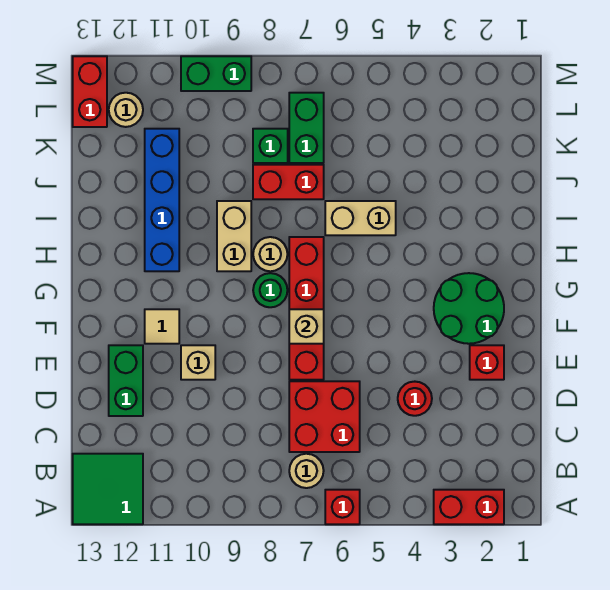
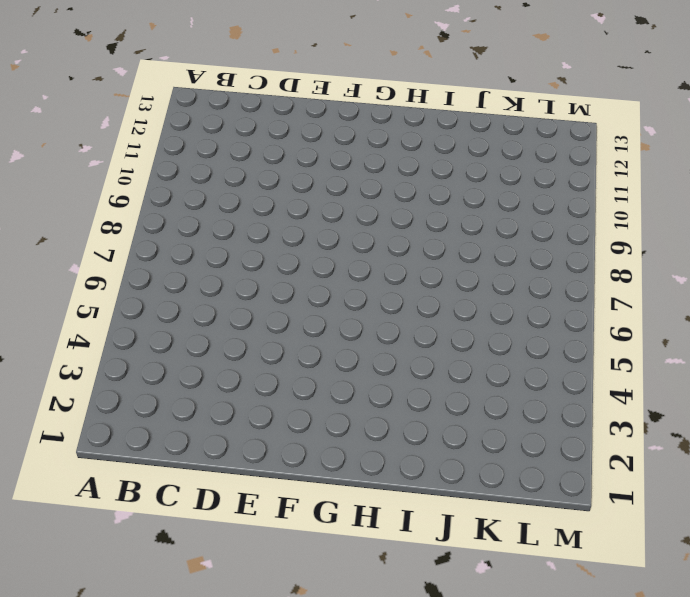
none -> red brick A2:A3 level 1
none -> red brick A6 level 1
none -> green tile A12:B13 level 1

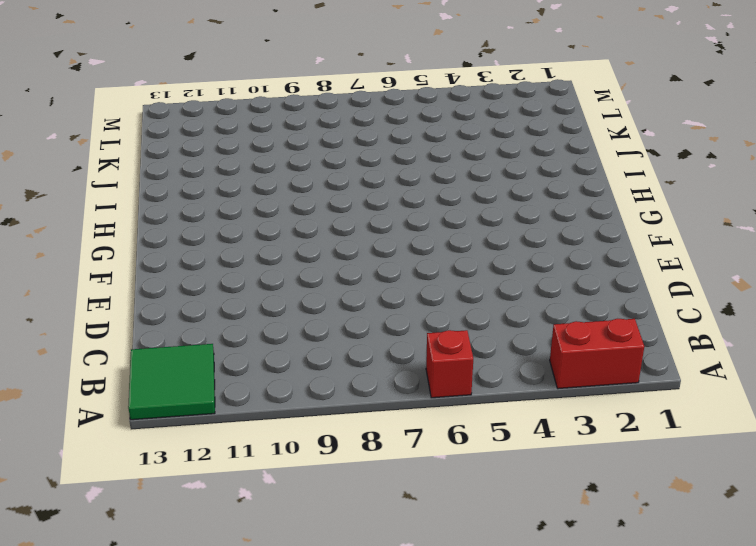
none -> tan round brick B7 level 1
none -> red brick C6:D7 level 1
none -> red round brick D4 level 1

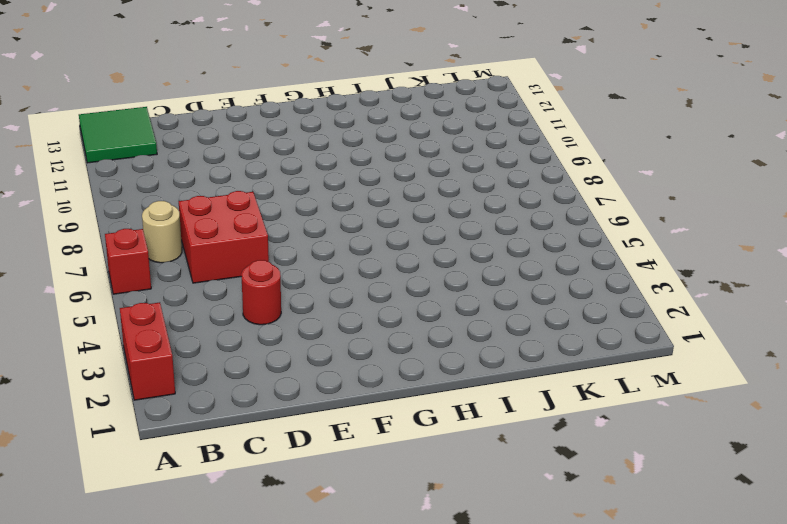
none -> green brick D12:E12 level 1
none -> red brick E2 level 1
none -> red brick E7:H7 level 1

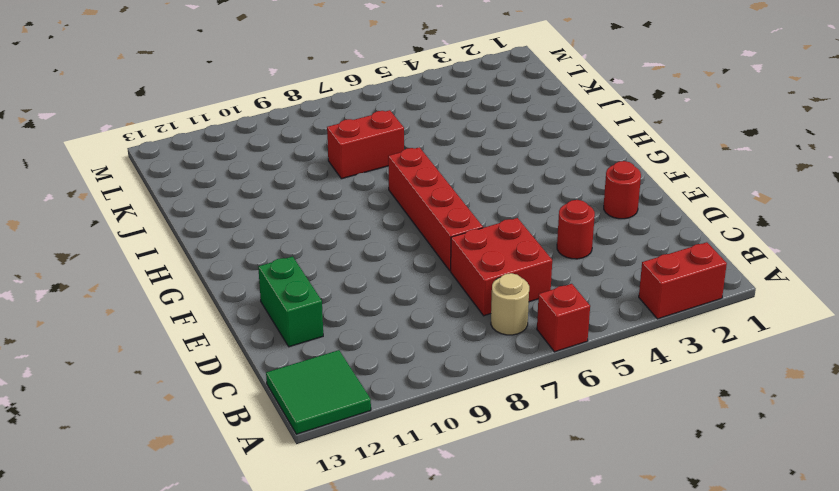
red round brick E2 level 1 -> red brick E2 level 1
none -> tan brick E10 level 1
none -> green round brick F2:G3 level 1
none -> tan tile F11 level 1

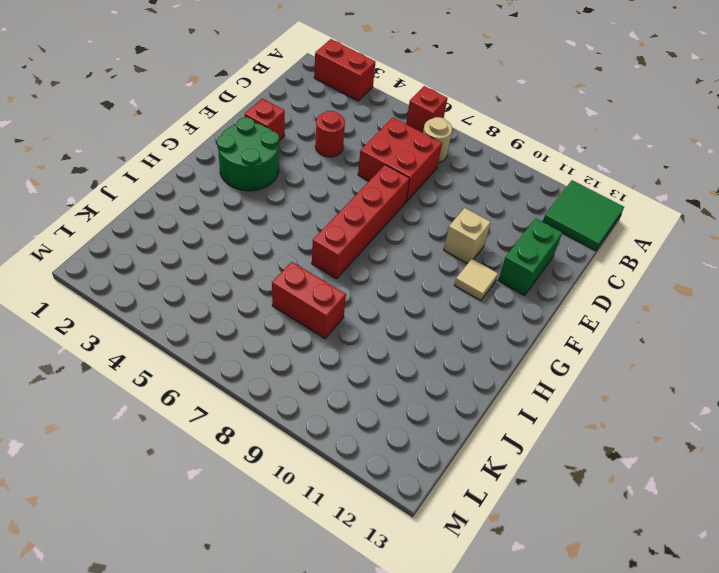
none -> green round brick G8 level 1
none -> tan round brick H8 level 1
none -> tan brick H9:I9 level 1

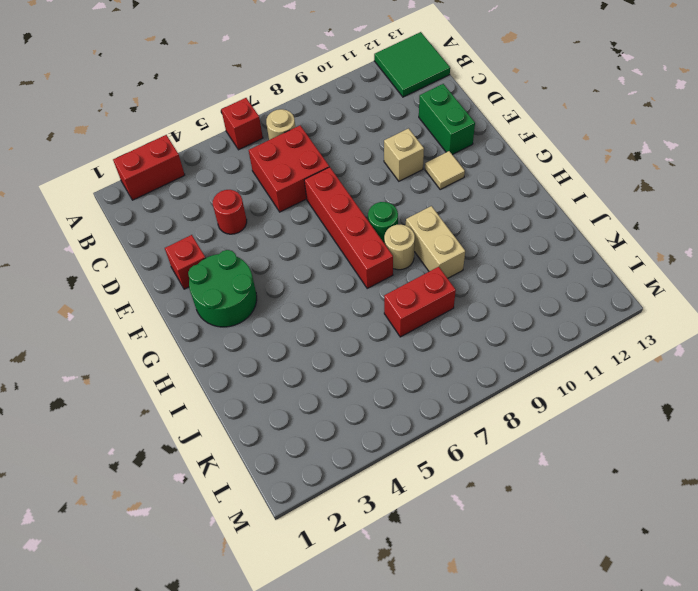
none -> blue brick H11:K11 level 1
none -> tan brick I5:I6 level 1
none -> green brick K7:L7 level 1

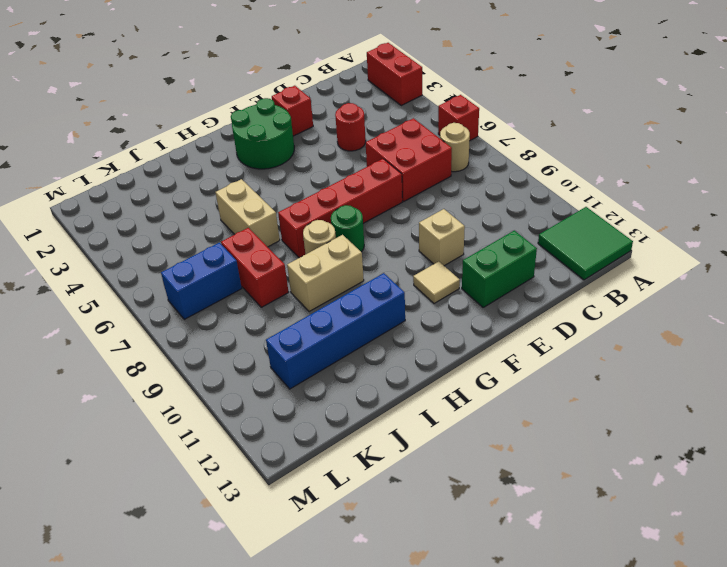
blue brick K7:L7 level 1 -> green brick K7:L7 level 1
none -> green brick K8 level 1
none -> tan round brick L12 level 1
none -> red brick L13:M13 level 1

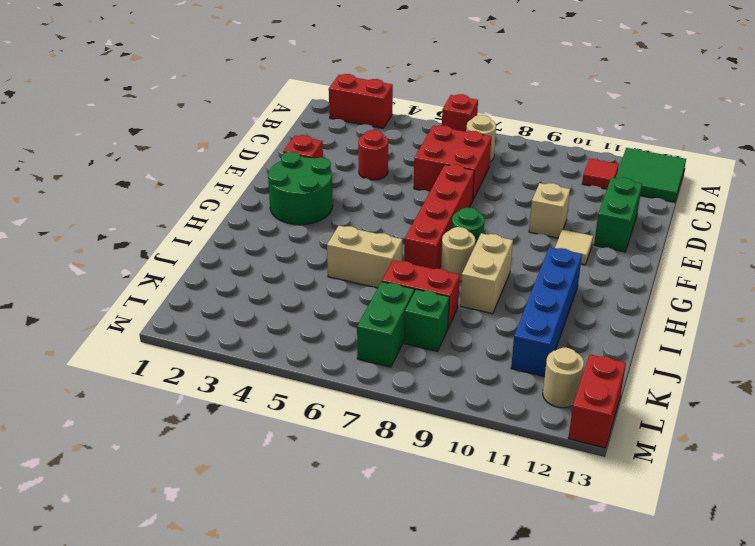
red tile B11 level 1 -> none
none -> green brick M9:M10 level 1
none -> tan brick F7 level 2

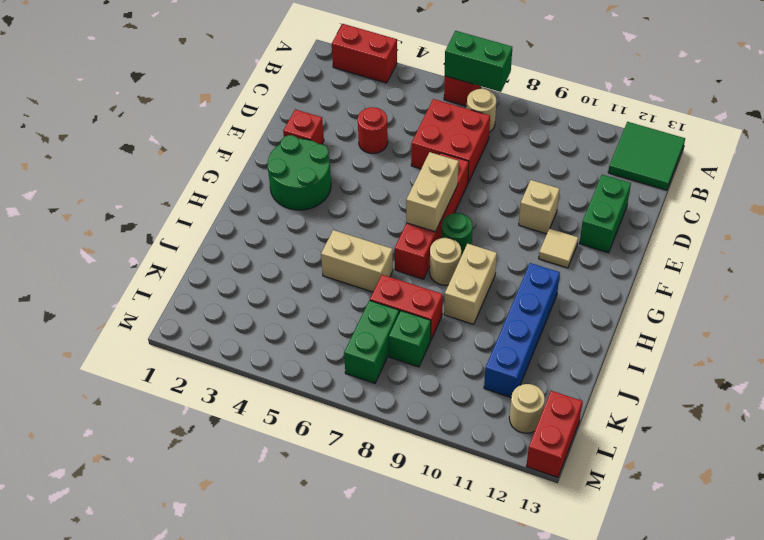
green brick A6:A7 level 2 -> green brick M9:M10 level 1
tan brick F7:G7 level 2 -> tan brick F7 level 2

